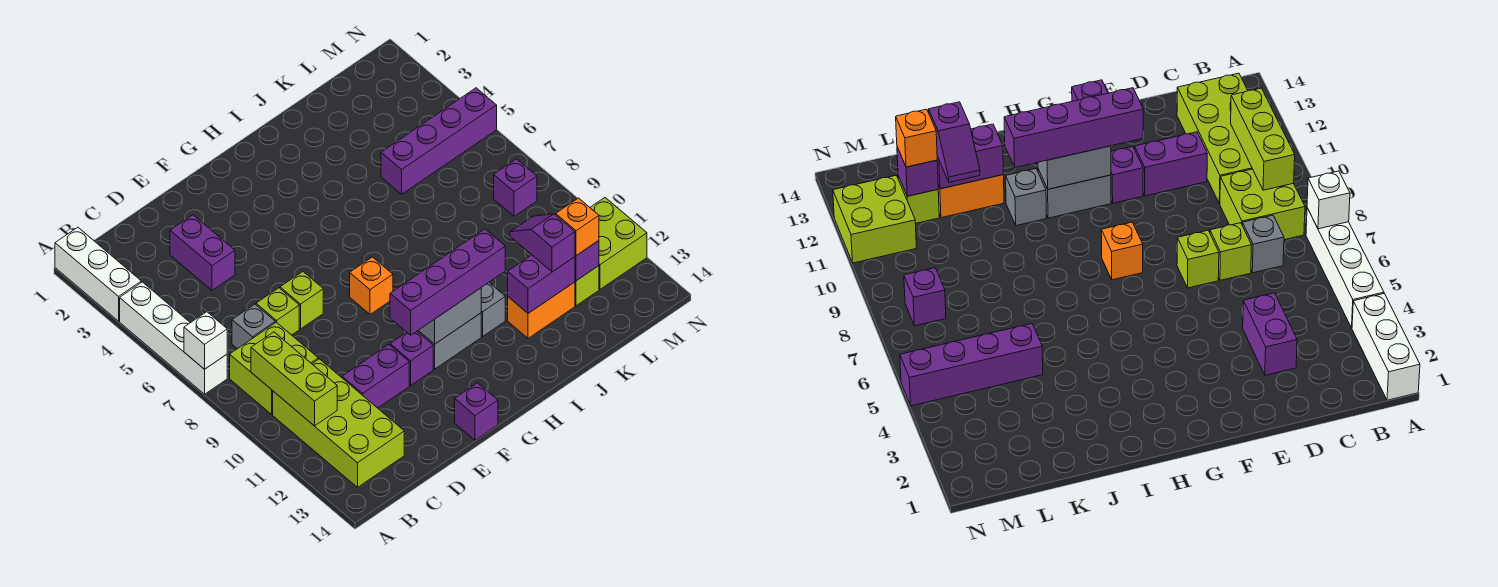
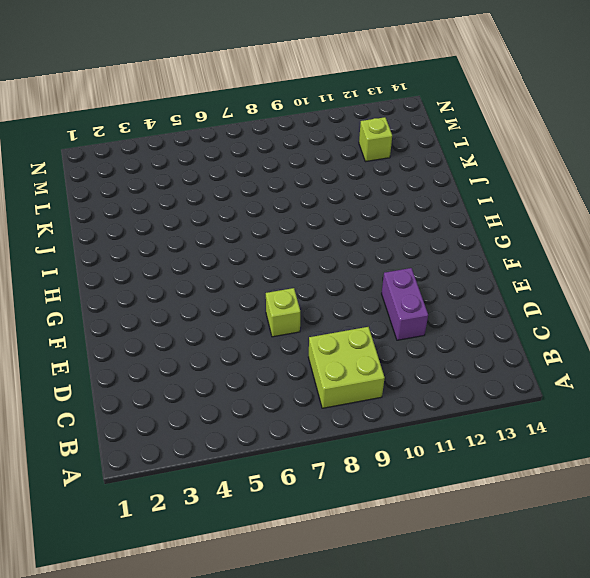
none -> white brick A1:A3 level 1
none -> white brick A4:A7 level 1
none -> lime brick B10:C13 level 1

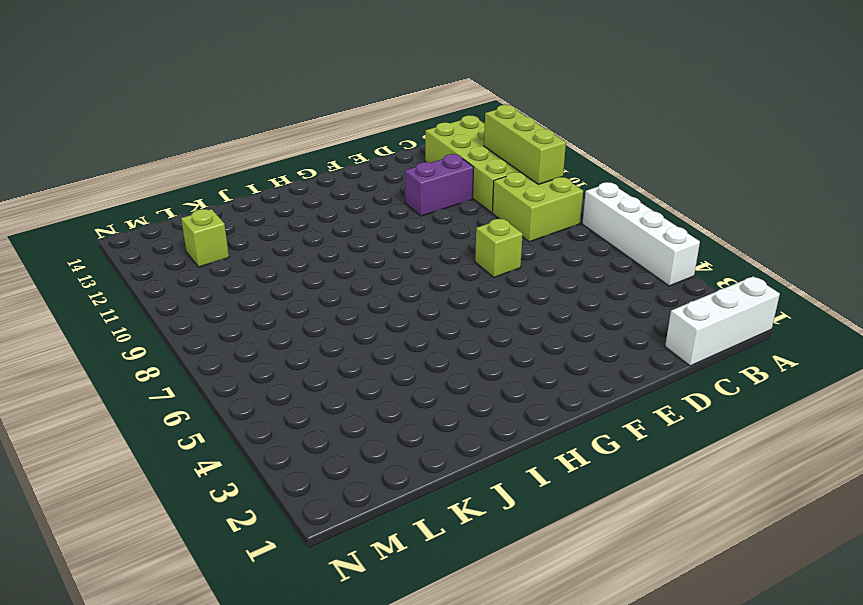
white brick A1:C1 level 1 -> white brick A1:A3 level 1
none -> grey brick C7 level 1
none -> purple brick D3:D4 level 1
none -> lime brick D7 level 1

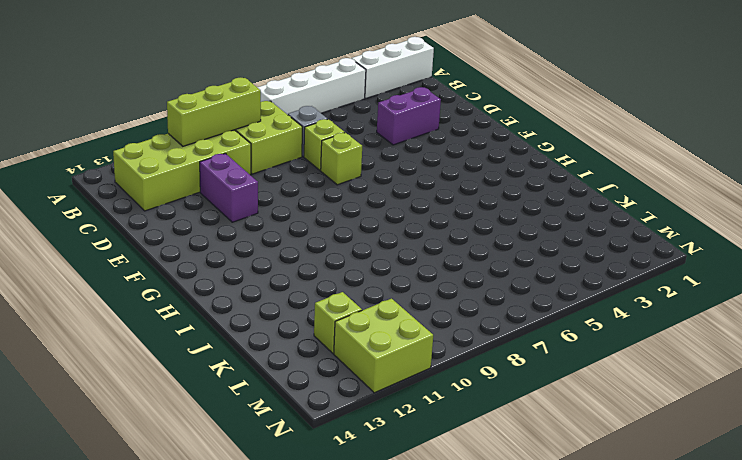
none -> purple brick F11 level 1
none -> purple brick F14 level 1
none -> orange brick G8 level 1

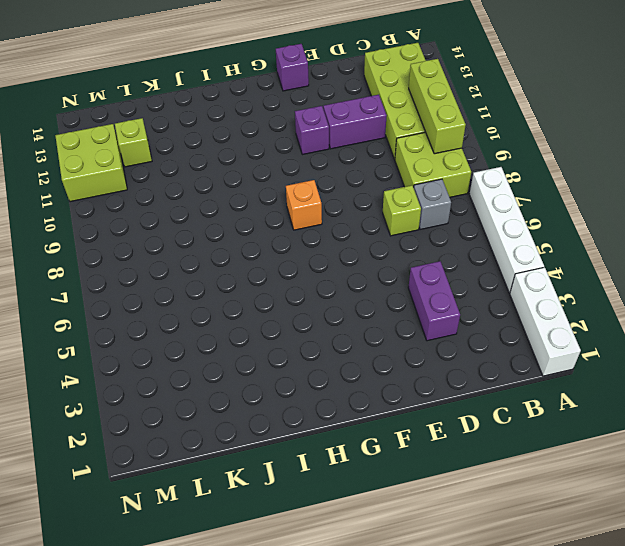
none -> lime brick E7 level 1
none -> grey brick G11:H11 level 1
none -> grey brick I11 level 1

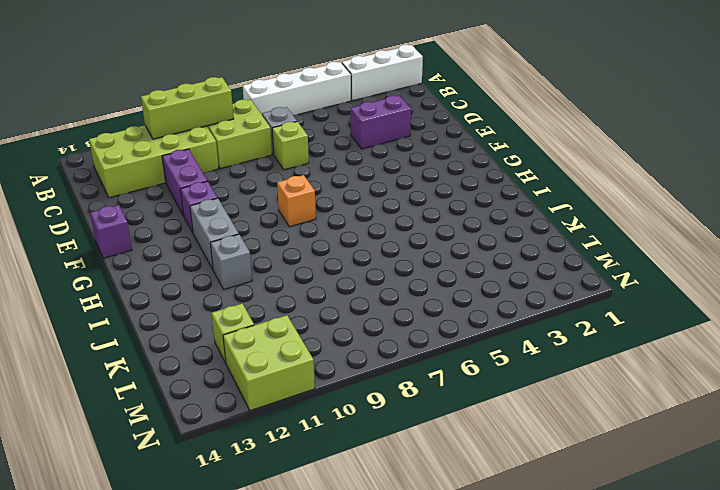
none -> lime brick E7 level 1
none -> orange brick J12:K12 level 1
none -> purple brick K5:N5 level 1

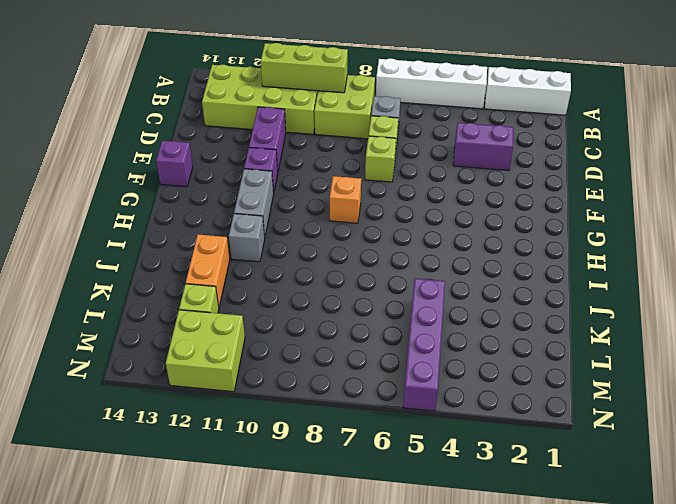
none -> purple brick M8 level 1
none -> white brick A7 level 2
none -> grey brick G11:H11 level 2

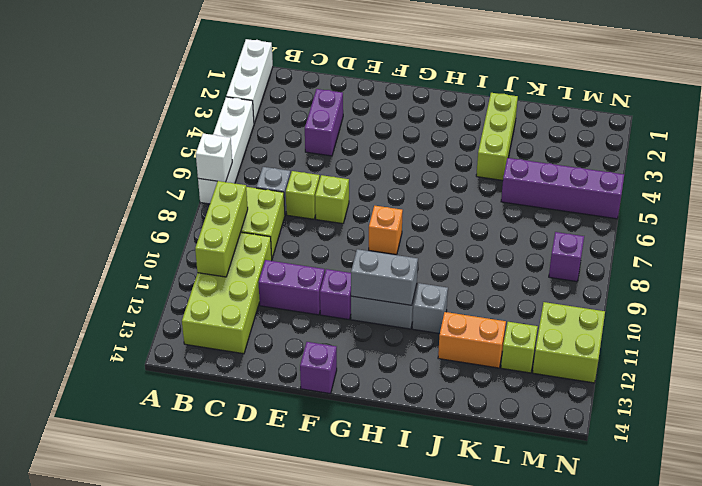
lime brick J2:J4 level 1 -> none
none -> purple brick J12:K12 level 2
none -> purple brick L12 level 2
none -> purple brick F11:I11 level 3

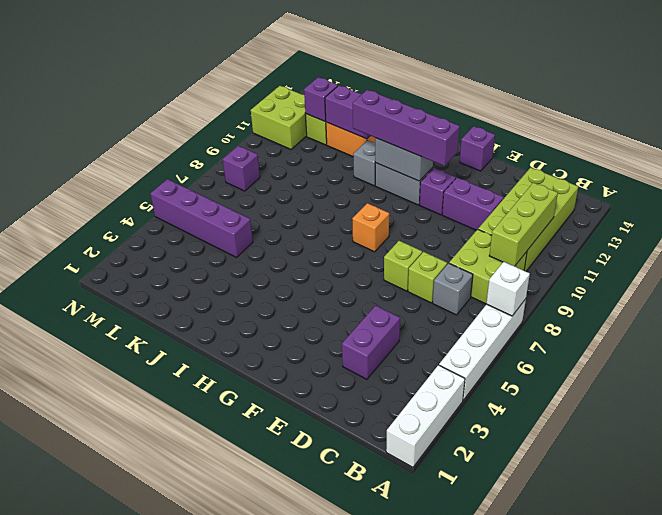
none -> purple slope K11:K12 level 3 top 12
none -> orange brick L12 level 3

